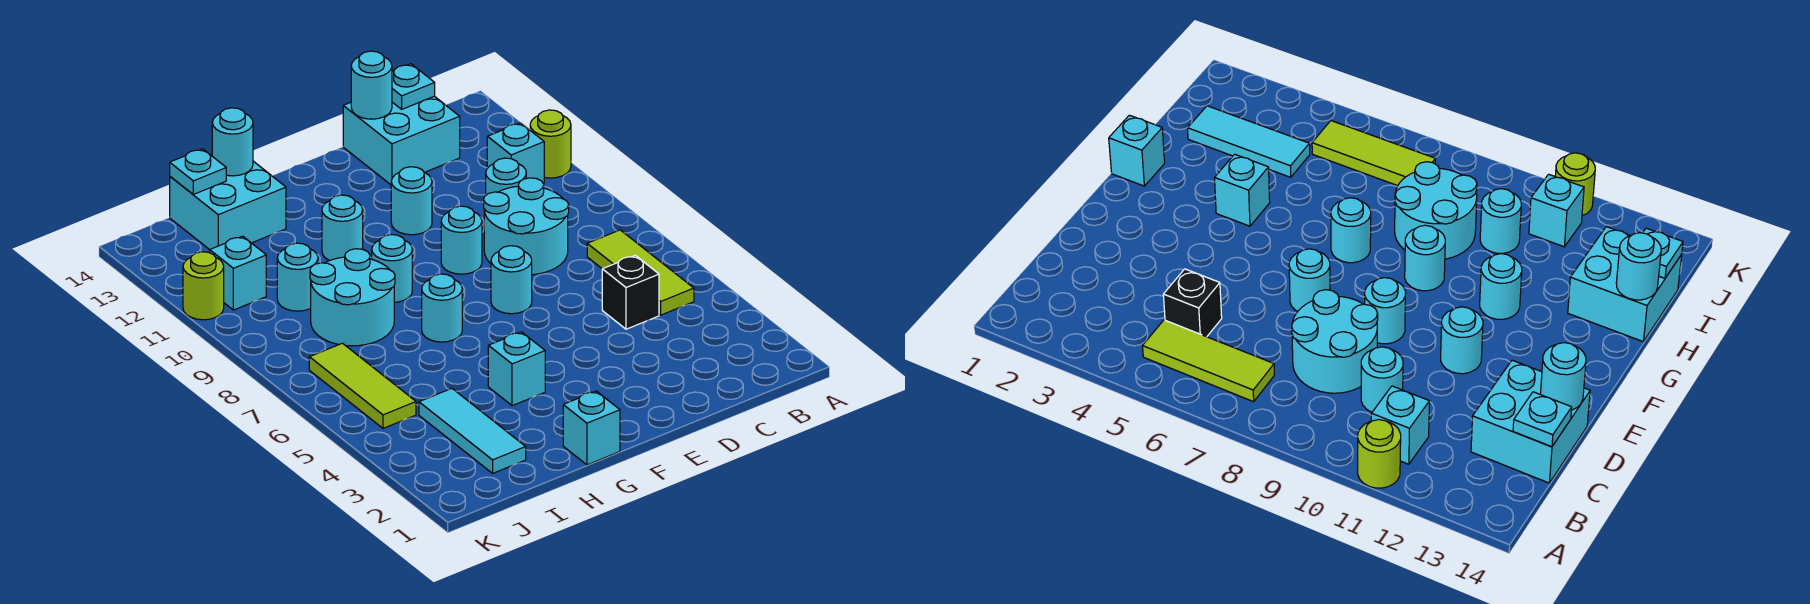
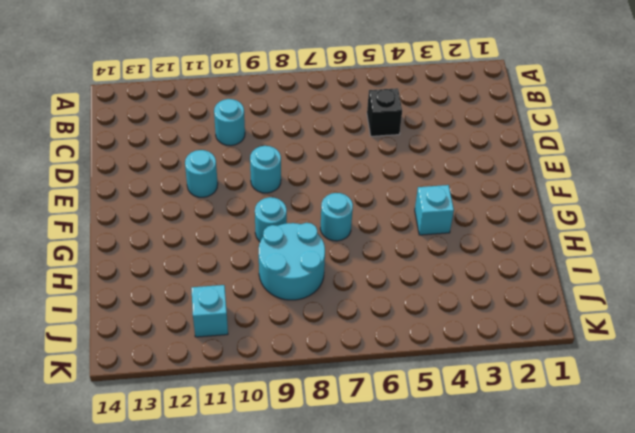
none -> lime round brick A11 level 1
none -> lime tile B5:B7 level 1
none -> cyan brick B11 level 1

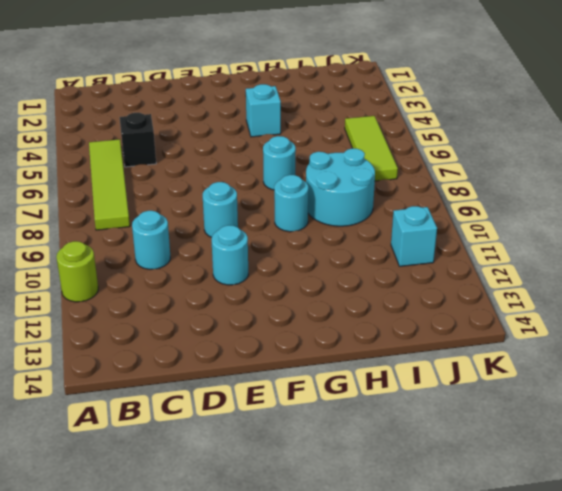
lime tile B5:B8 level 1 -> lime tile B5:B7 level 1
none -> cyan brick B11 level 1
none -> cyan round brick C8:D9 level 1
none -> cyan brick C13:D14 level 1

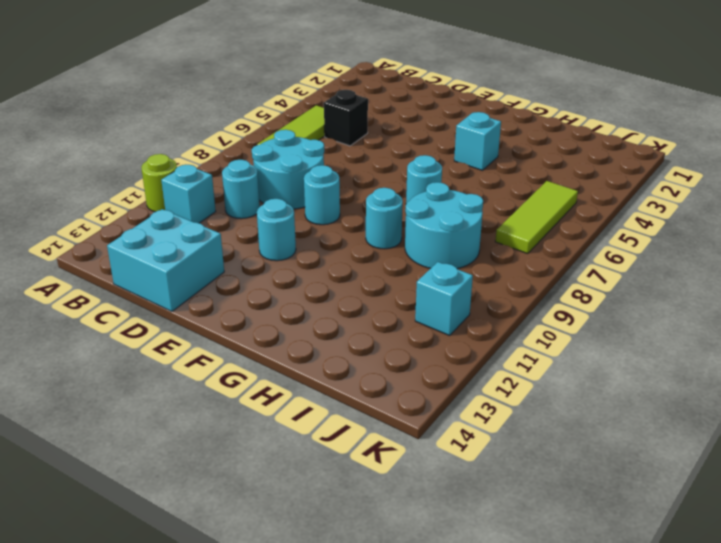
none -> cyan round brick E7 level 1
none -> cyan brick G1 level 1
none -> cyan round brick G11 level 1

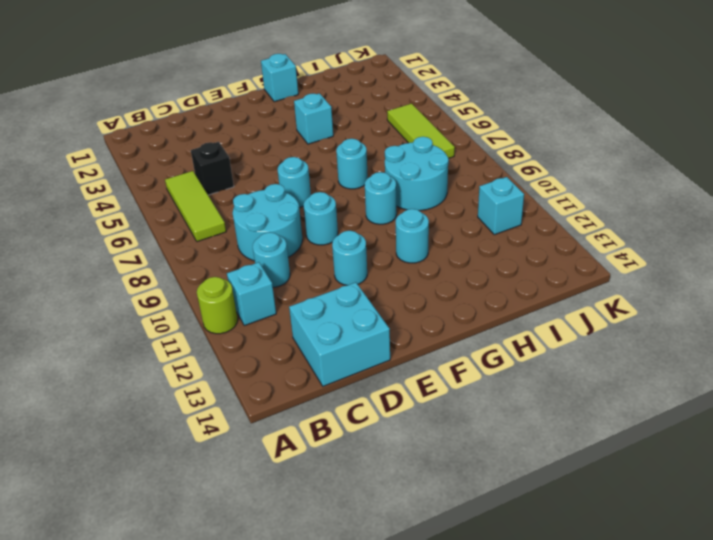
none -> cyan brick H13:I14 level 1
none -> cyan tile I2:I4 level 1
none -> cyan round brick I10 level 1

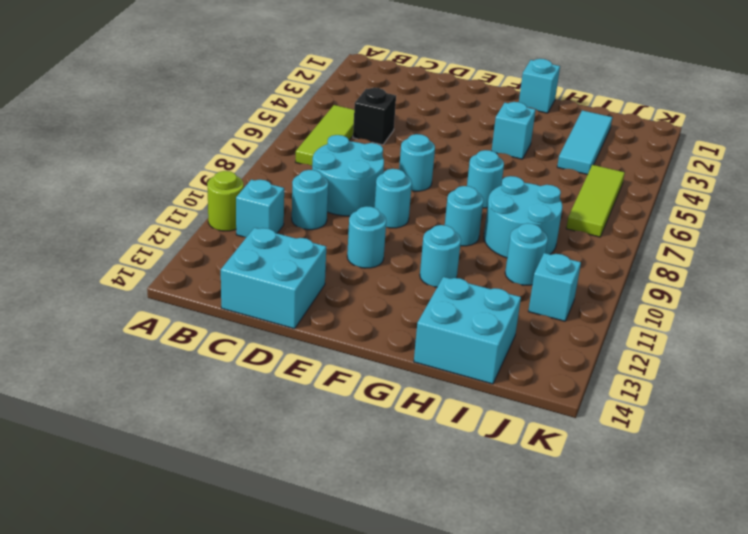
none -> lime round brick K11 level 1
none -> cyan plate C14 level 2
none -> cyan round brick D14 level 2

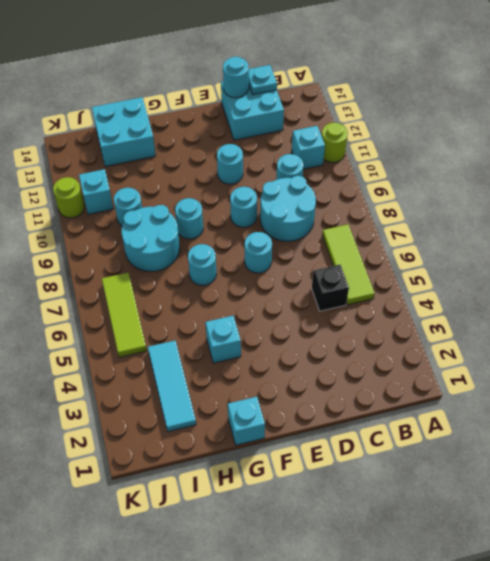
none -> cyan round brick G11 level 1
none -> cyan round brick H14 level 2
none -> cyan plate I14 level 2

